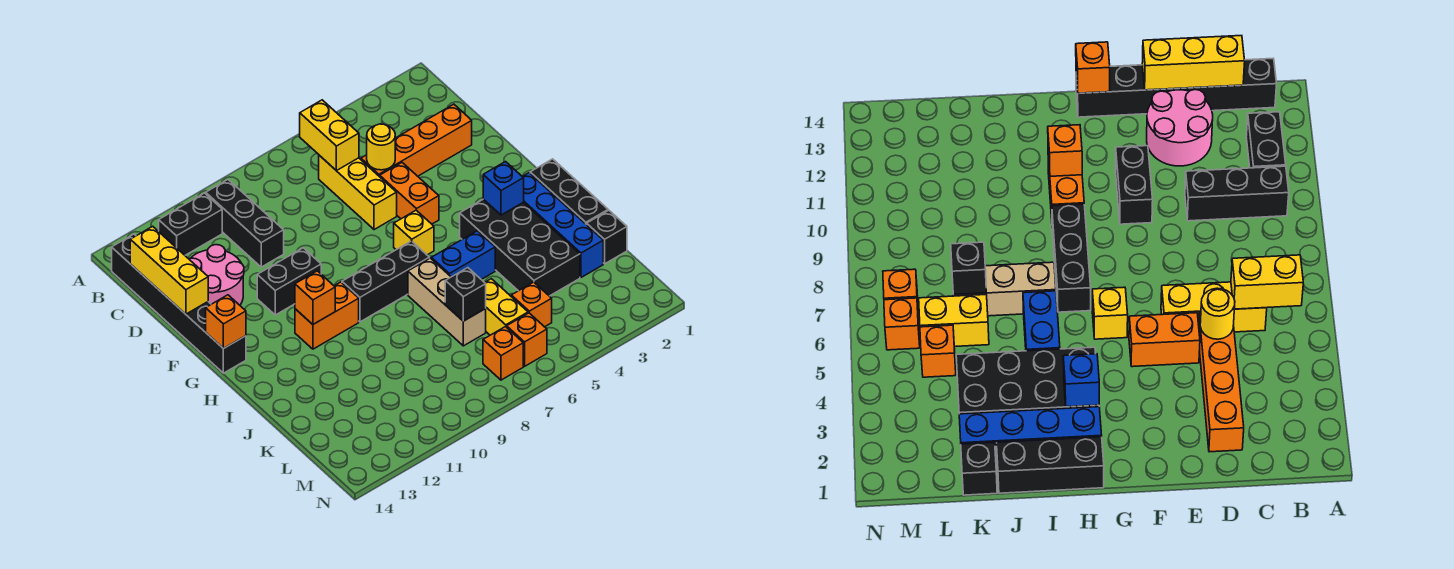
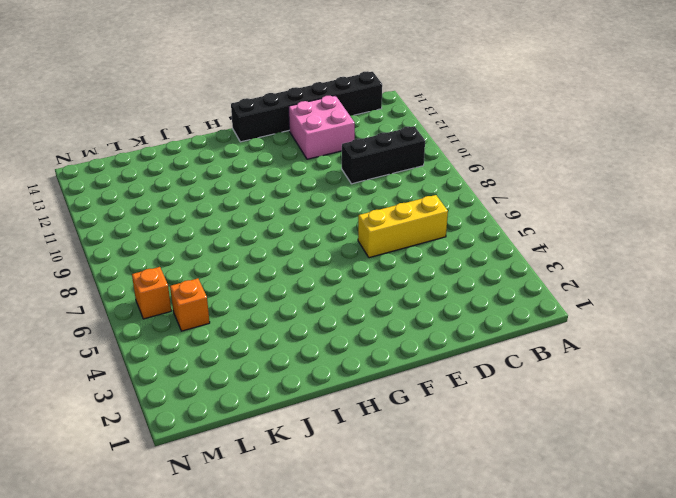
pink brick D12:E13 level 1 -> pink round brick D12:E13 level 1
none -> black brick B11:B12 level 1
none -> orange brick D2:D5 level 1
none -> orange brick E5:F5 level 1

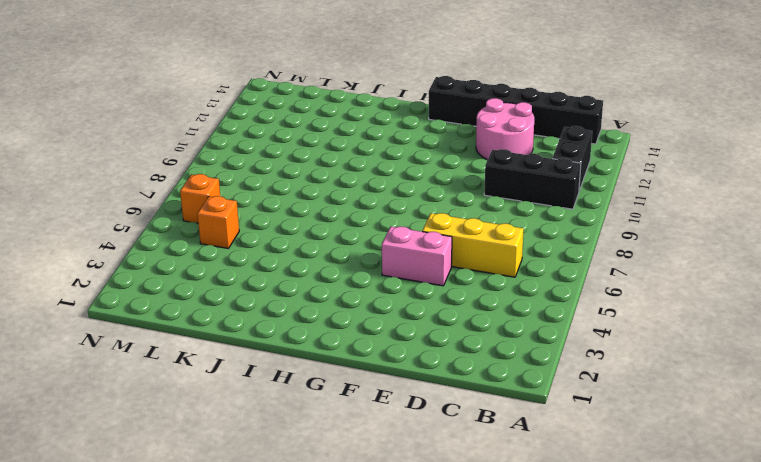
pink brick E5:F5 level 1 -> orange brick E5:F5 level 1
none -> orange brick D2:D5 level 1
none -> black brick F10:F11 level 1
none -> yellow brick G6 level 1

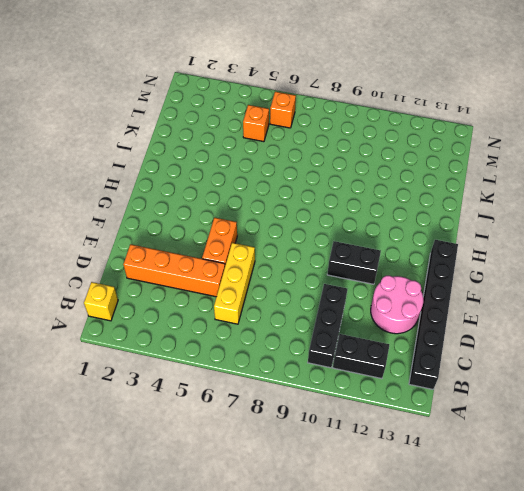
yellow brick B1 level 1 -> yellow brick G6 level 1
none -> black brick H1:J1 level 1
none -> blue brick H2:K2 level 1
none -> black brick H3:K4 level 1

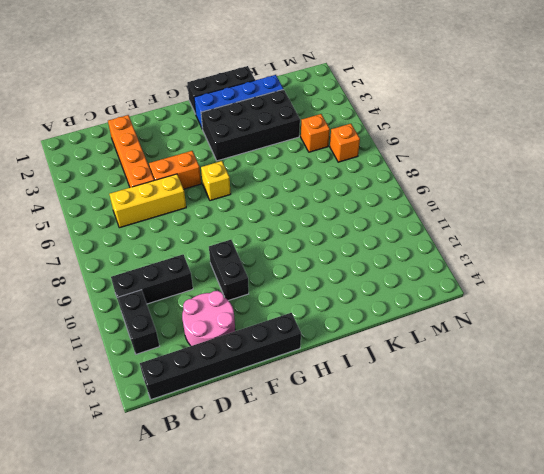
none -> black brick H7:H9 level 1
none -> orange brick H10:H11 level 1
none -> blue brick I5:I6 level 1

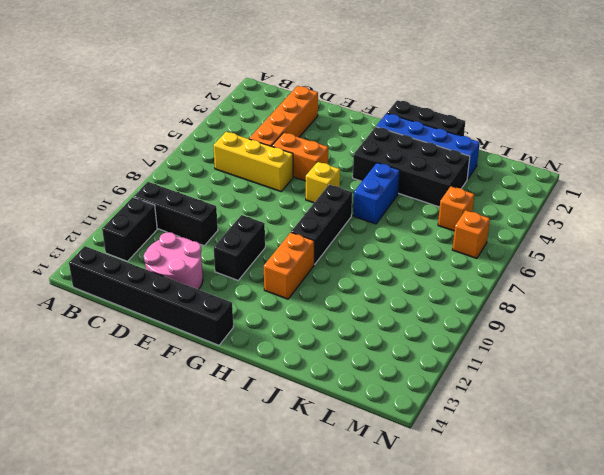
none -> tan brick I7:K7 level 1
none -> black brick K1 level 1
none -> yellow brick K6:L6 level 1

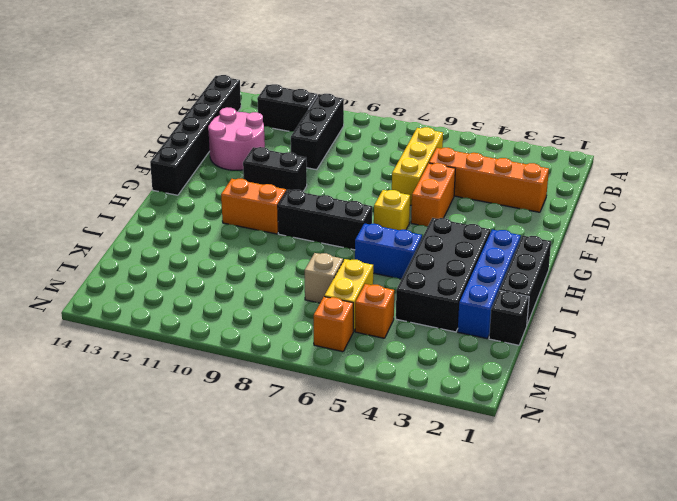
tan brick K7 level 1 -> tan brick I7:K7 level 1
none -> orange brick M7 level 1
none -> yellow brick B6:C6 level 2
none -> yellow brick C14:E14 level 2

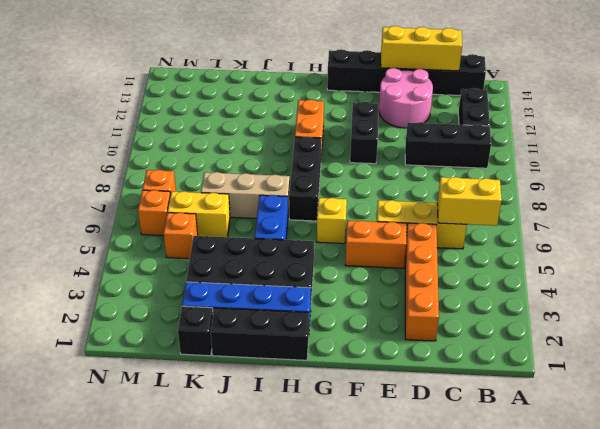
none -> yellow round brick D5 level 2
none -> orange brick G14 level 2
none -> blue brick H3 level 2

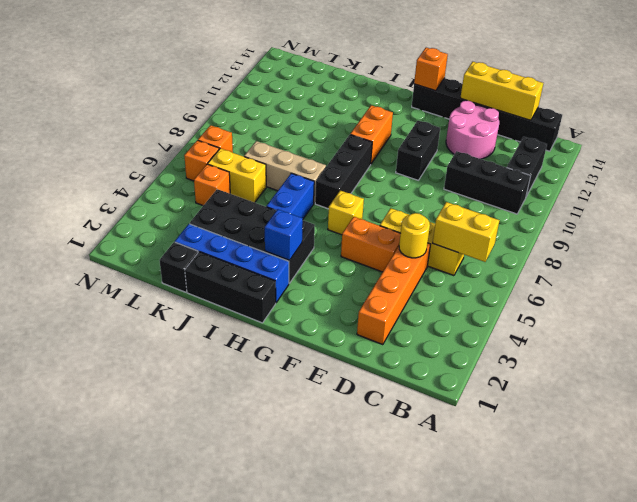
none -> orange brick H11 level 2
none -> black brick K7 level 2

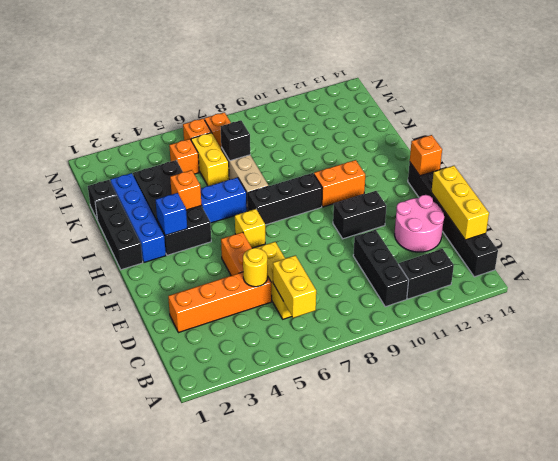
orange brick I4 level 2 -> orange brick H11 level 2

